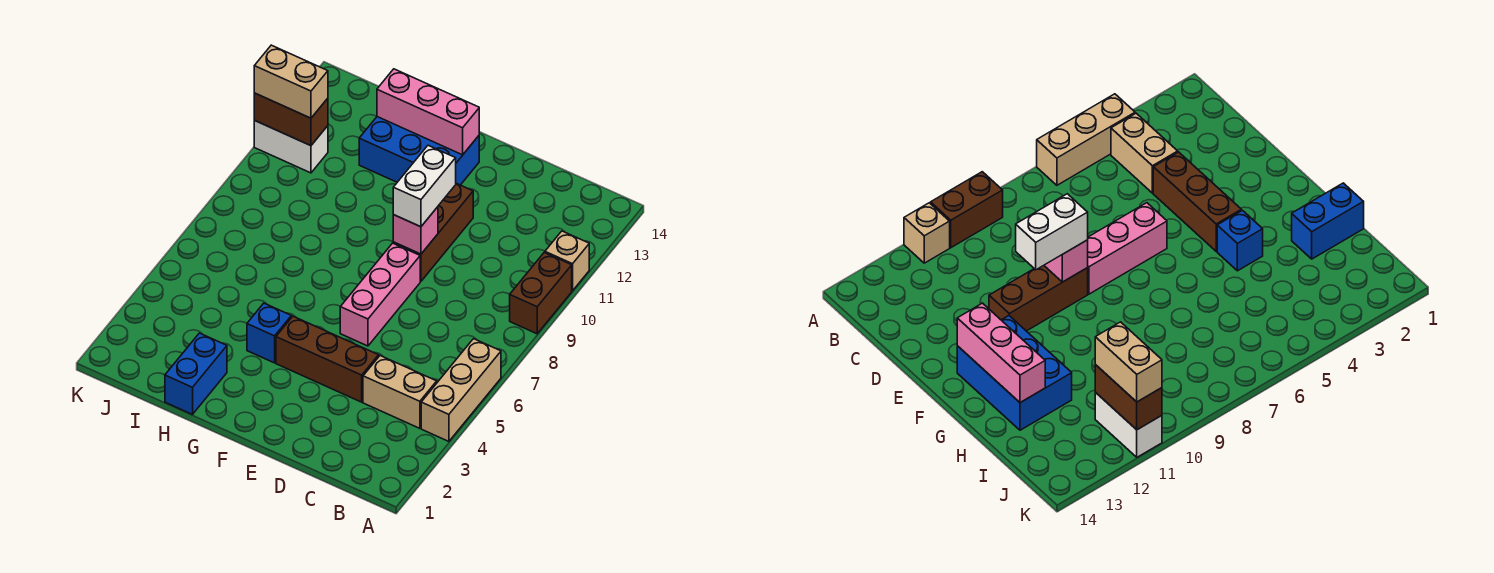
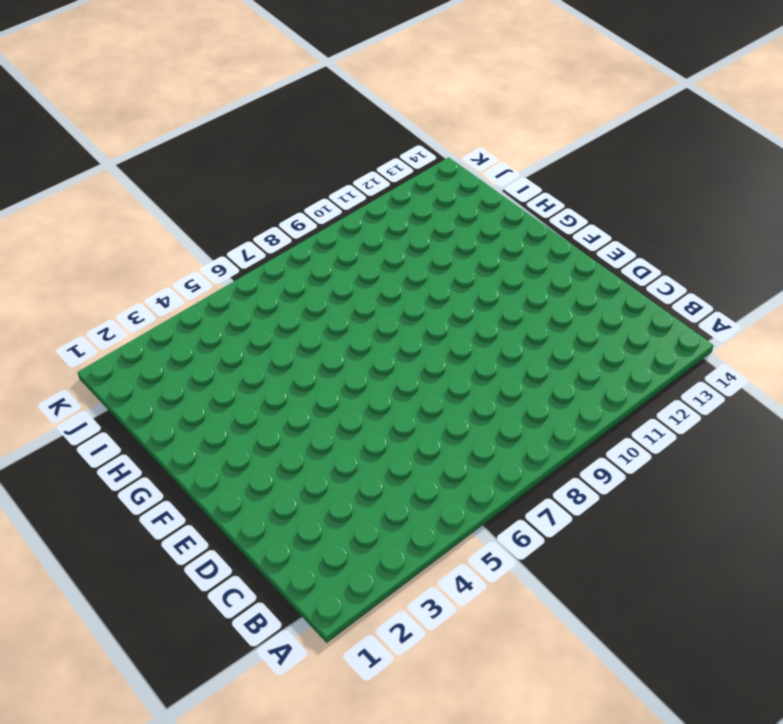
none -> tan brick A4:A6 level 1
none -> brown brick A9:A10 level 1
none -> tan brick A11 level 1

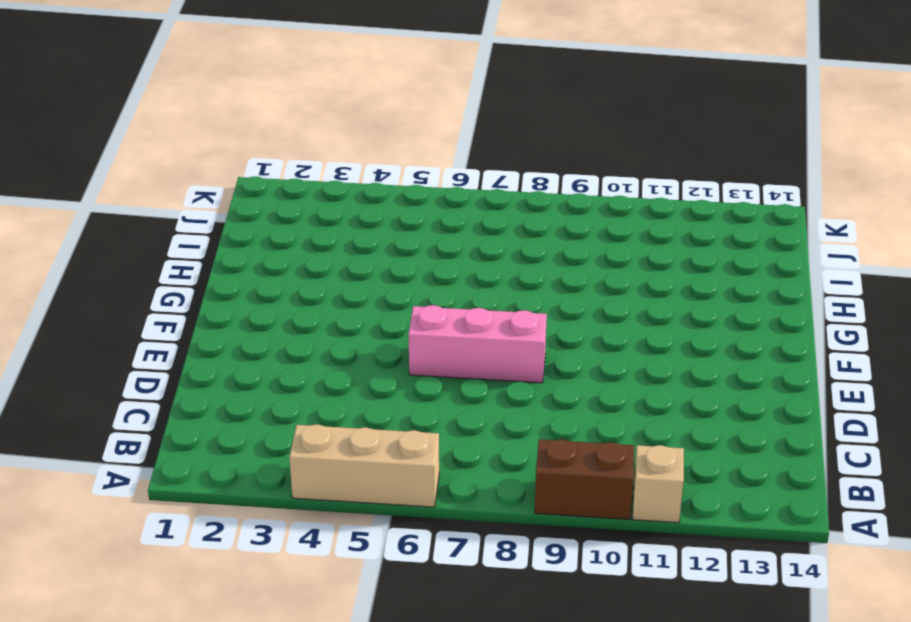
none -> tan brick B4:C4 level 1
none -> brown brick D4:F4 level 1
none -> brown brick E9:E11 level 1

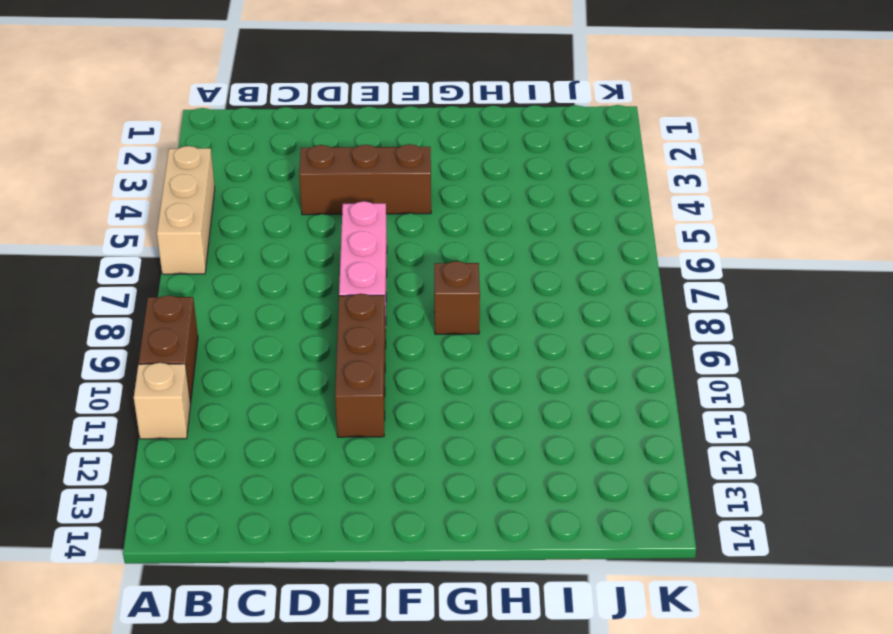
brown brick G8 level 1 -> none
none -> tan brick B4:C4 level 1
none -> blue brick F12:H13 level 1
none -> blue brick G4 level 1

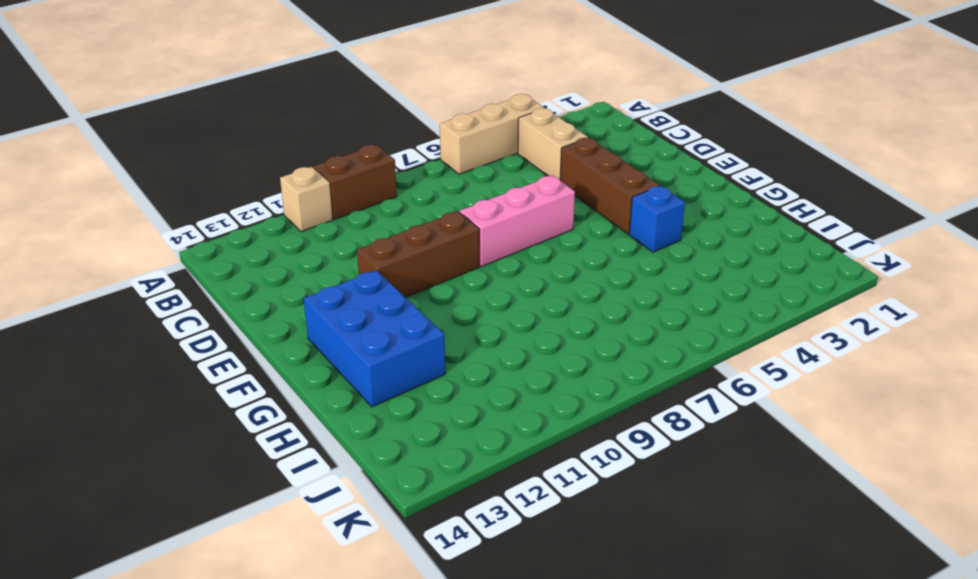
none -> blue brick H1:H2 level 1
none -> white brick J11:K11 level 1
none -> pink brick E9 level 2

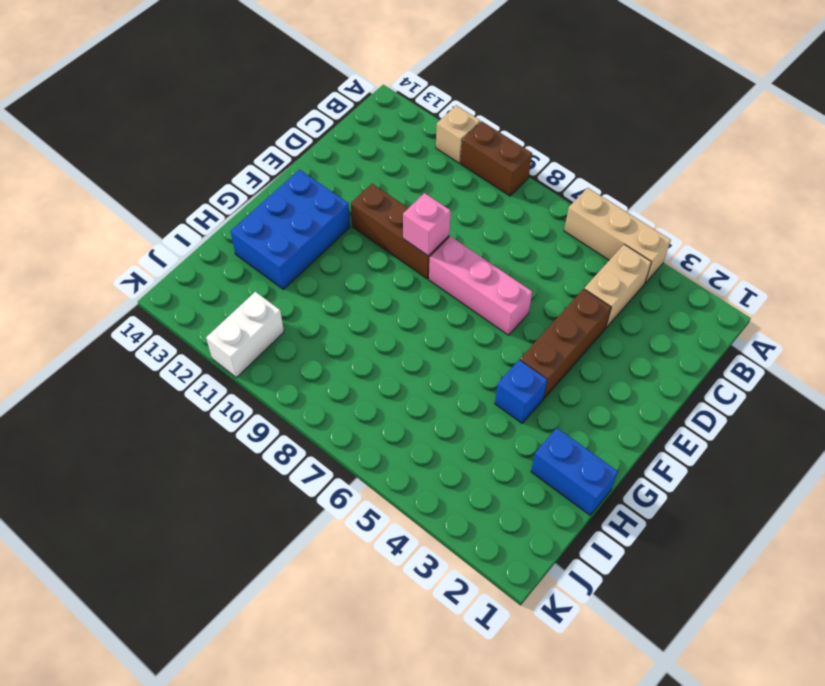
none -> pink brick F13:H13 level 2
none -> brown brick J11:K11 level 2
none -> white brick E9:E10 level 3

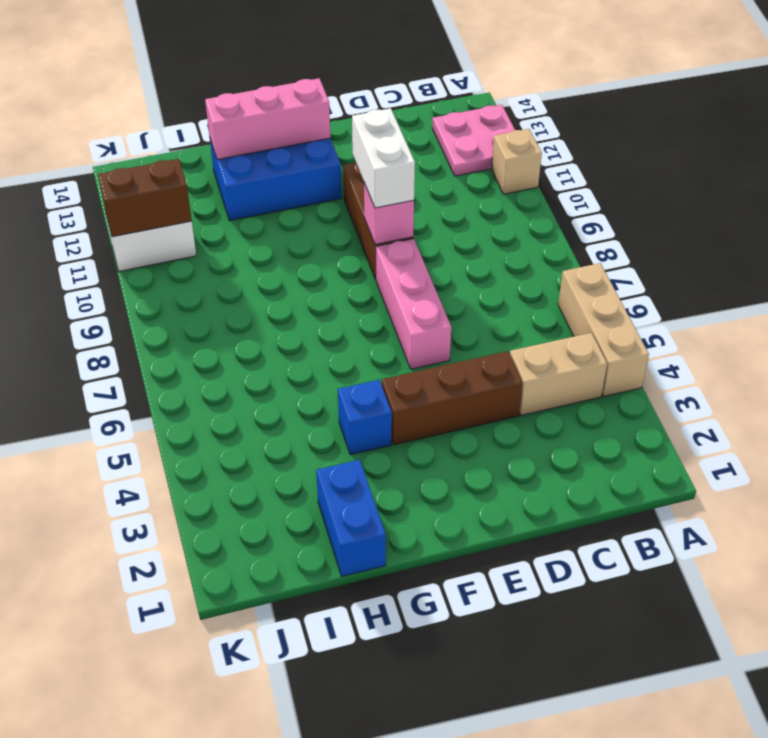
pink plate A12:B13 level 1 -> none
none -> brown brick A9:A10 level 1
none -> tan brick J11:K11 level 3

